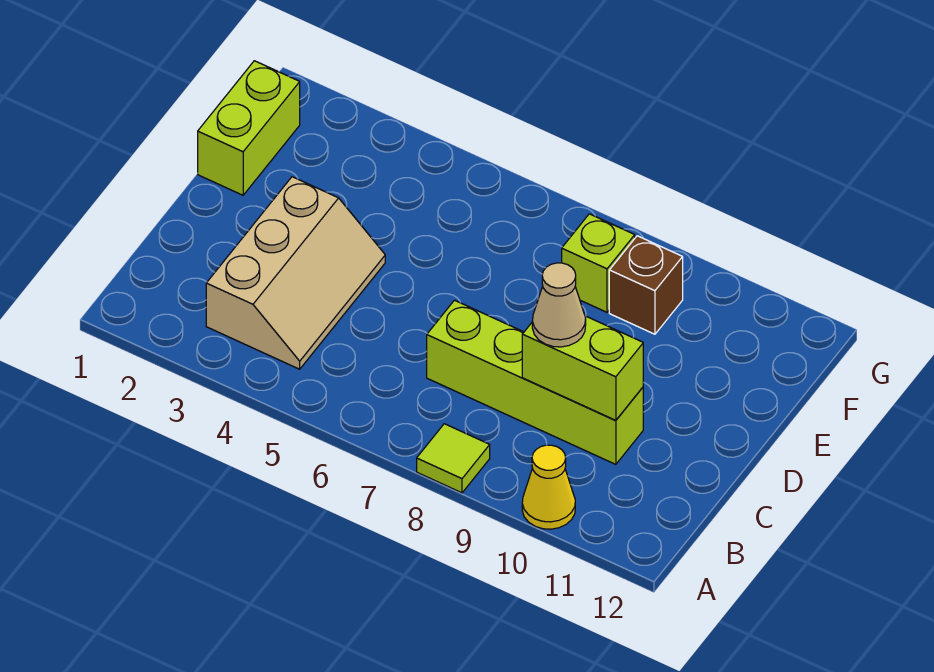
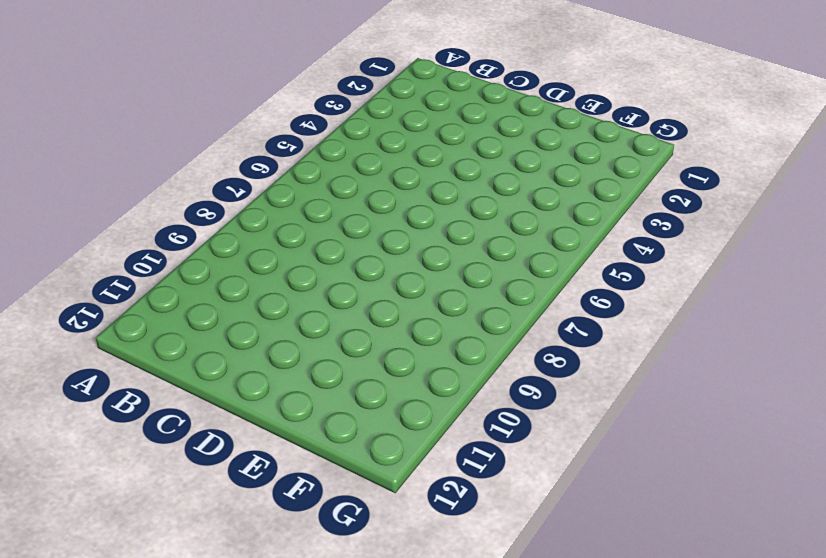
none -> lime tile A8 level 1
none -> yellow cone A10 level 1

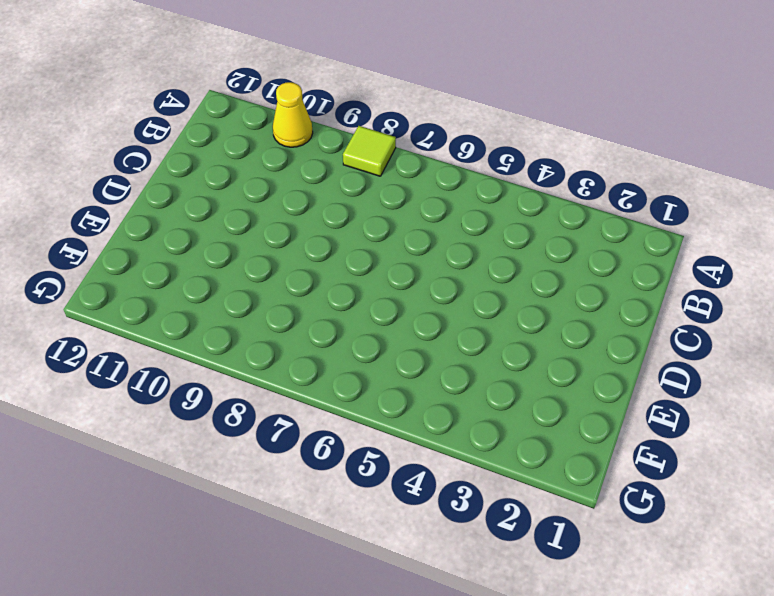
none -> tan slope B3:D4 level 1 top 3
none -> lime brick C7:C10 level 1

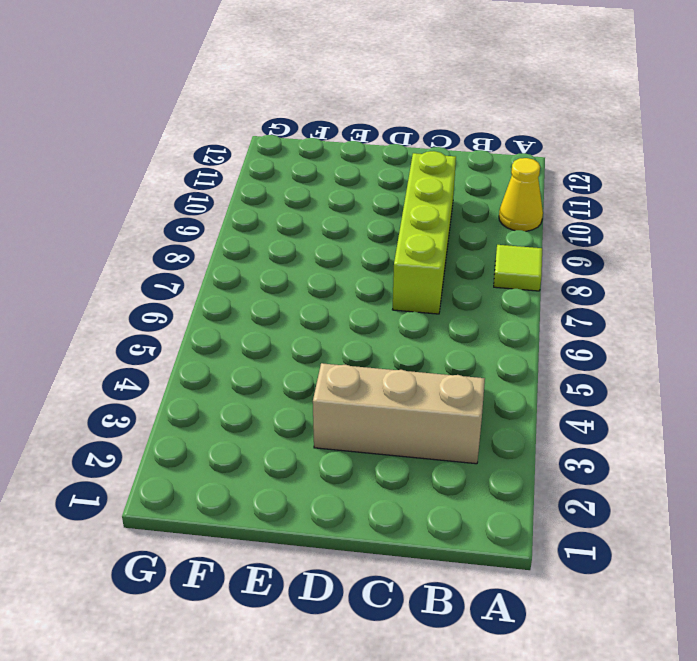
none -> lime brick E1:F1 level 1
none -> lime brick F8 level 1

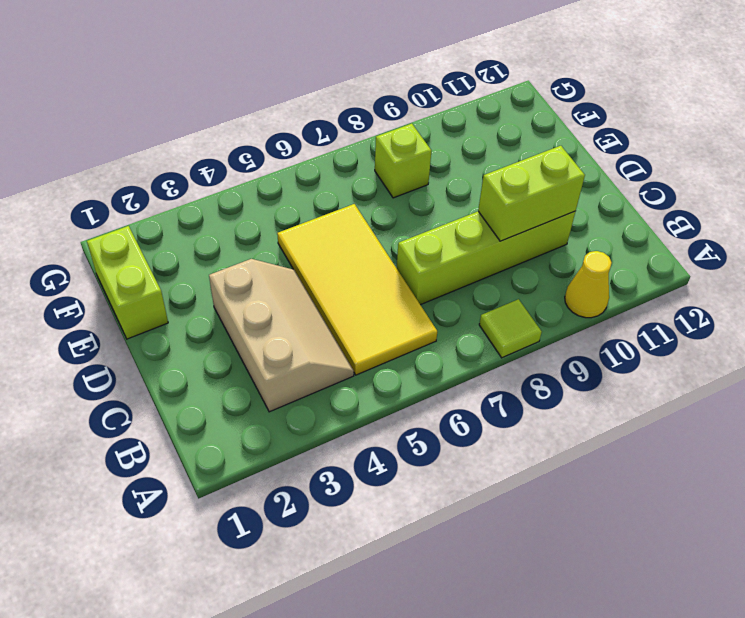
yellow tile B5:E6 level 1 -> none
none -> brown brick F9 level 1
none -> tan cone C9 level 3

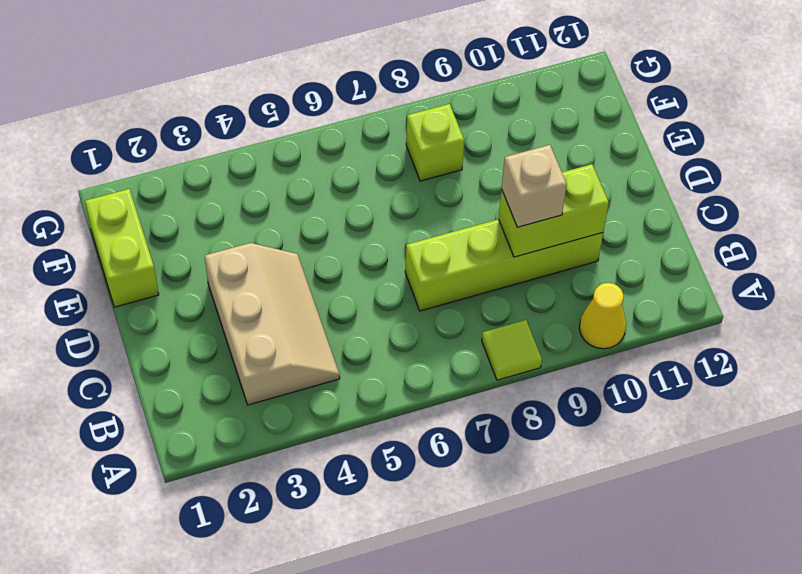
tan brick C9 level 3 -> tan cone C9 level 3
none -> brown brick F9 level 1

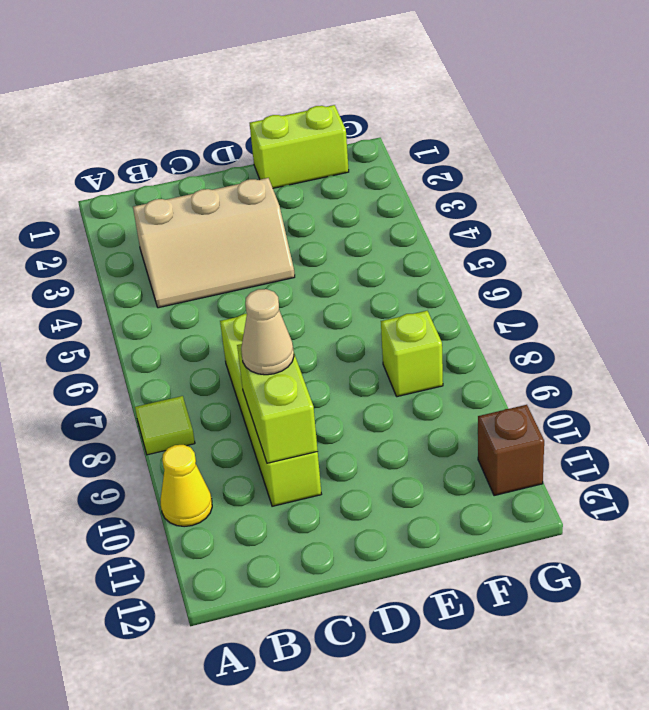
brown brick G11 level 1 -> brown brick F9 level 1

